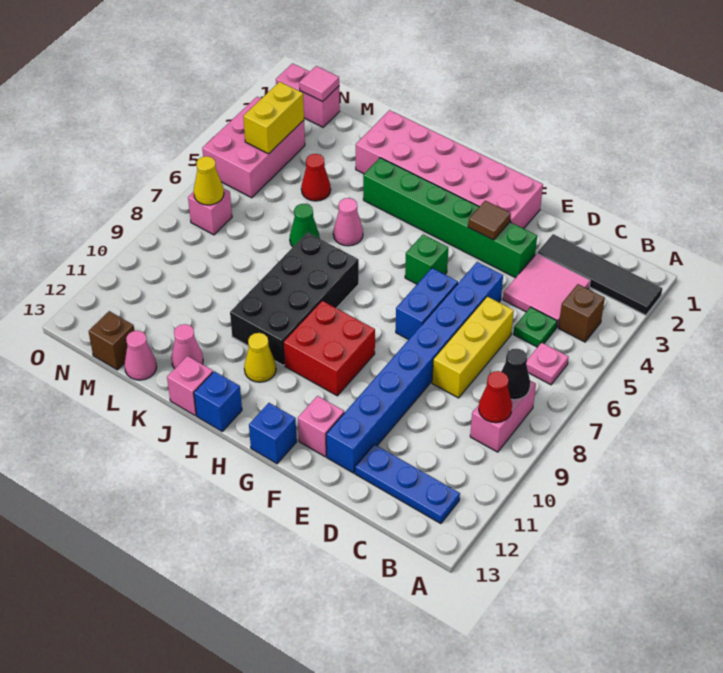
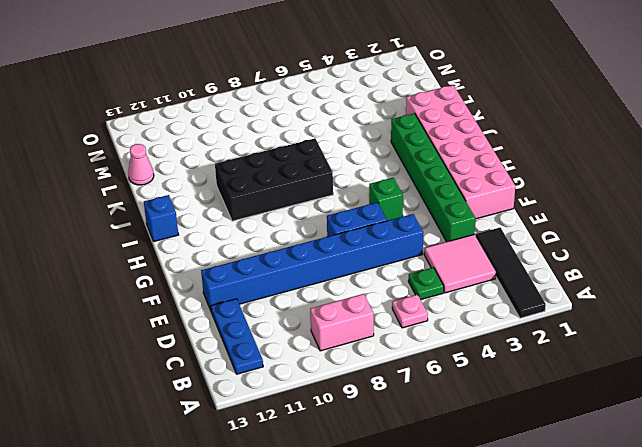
none -> brown brick B4 level 1
none -> yellow brick D6:D8 level 1
none -> pink brick F12 level 1
none -> red brick G9:H10 level 1

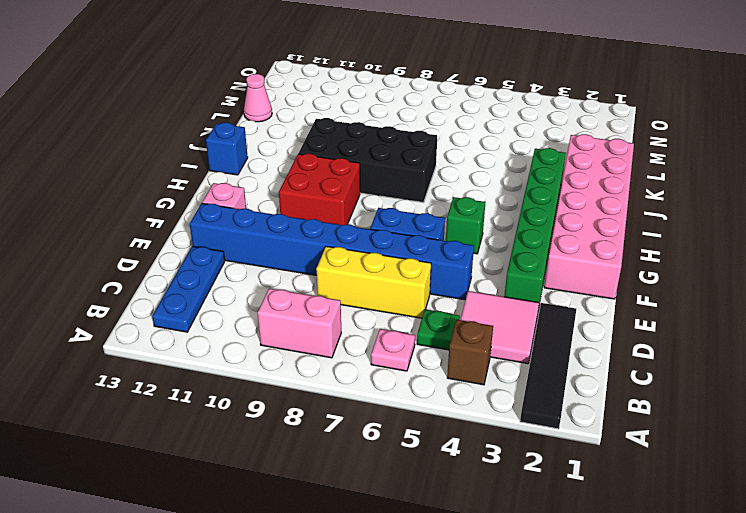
none -> blue brick G13 level 1
none -> yellow cone I11 level 1
none -> pink cone J5 level 1
none -> pink brick J13 level 1

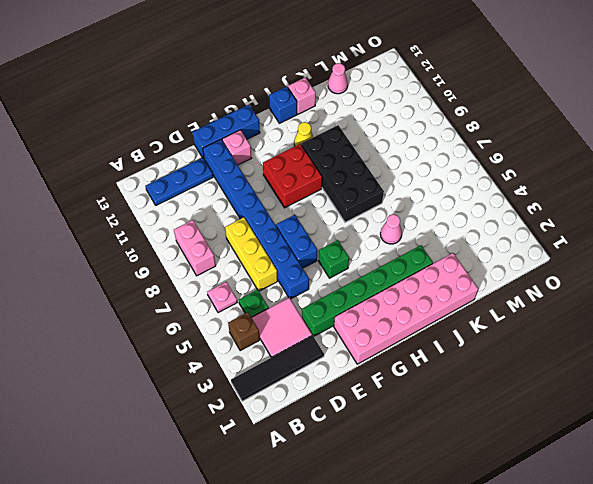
blue brick E13:G13 level 1 -> blue brick G13 level 1
none -> green cone K6 level 1
none -> pink cone K12 level 1
none -> red cone L4 level 1
none -> brown brick M13 level 1

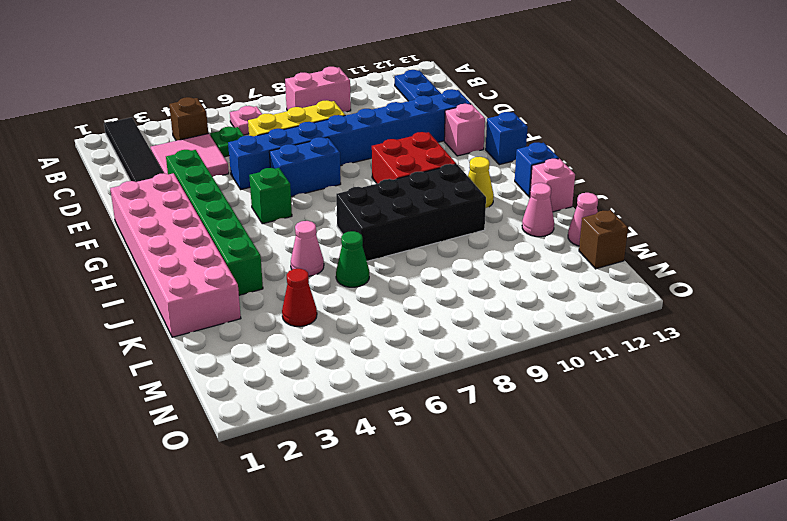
none -> pink brick N1:O1 level 1
none -> pink brick N3:O5 level 1
none -> pink brick N7 level 1
none -> black cone B8 level 2

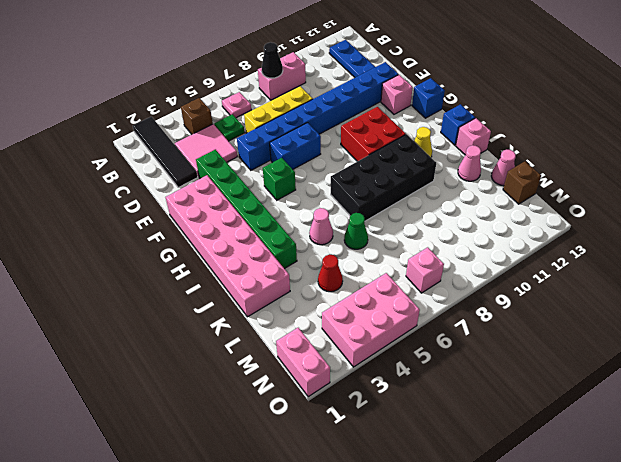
none -> red cone B9 level 2
none -> brown tile F3 level 2
none -> pink tile N1 level 2
none -> yellow brick N3:N4 level 2

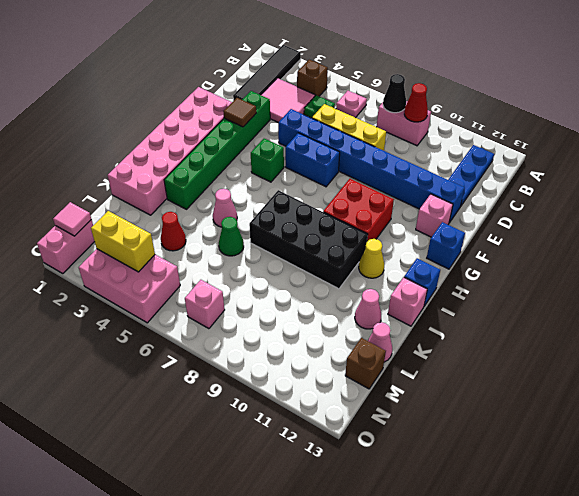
none -> yellow cone N7 level 2

